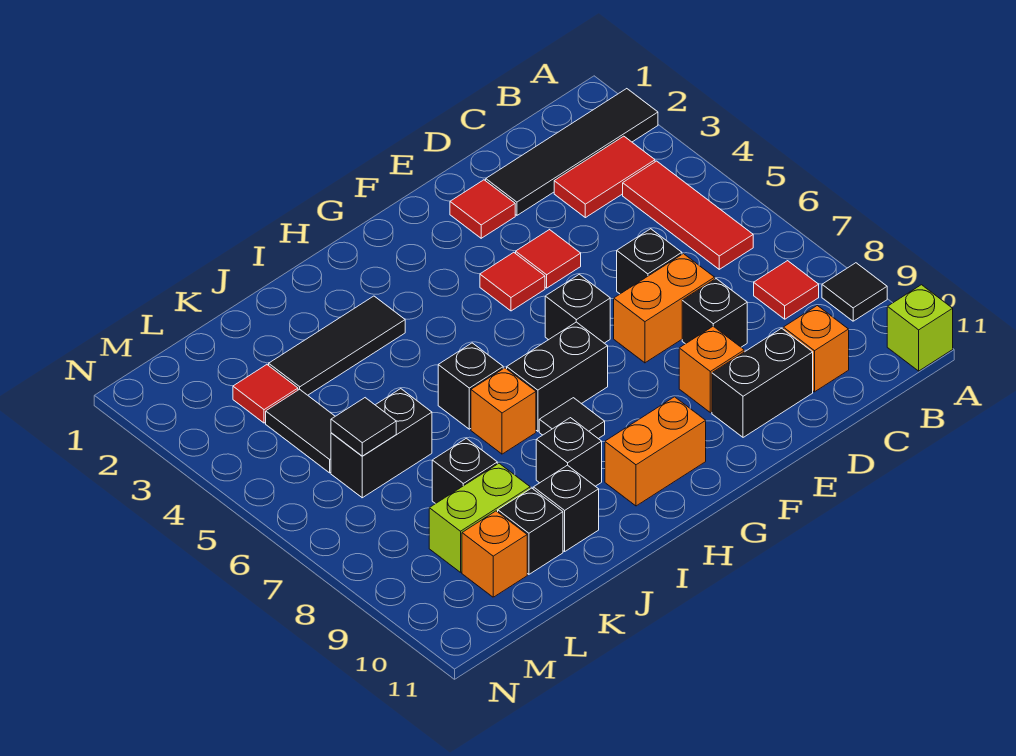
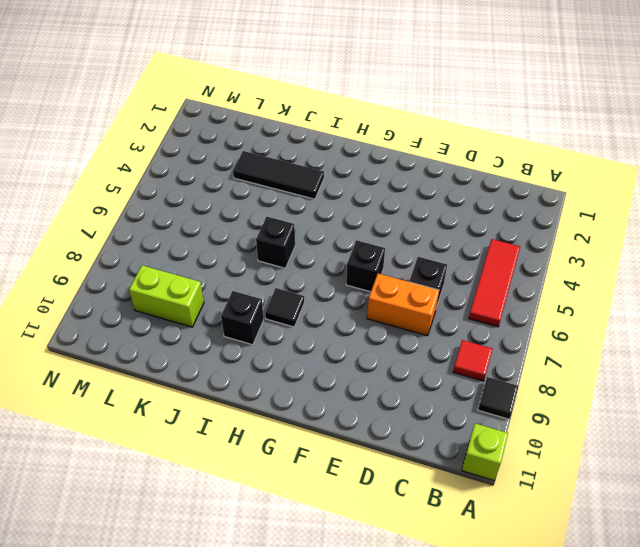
none -> black tile A2:D2 level 1
none -> red tile B3:C3 level 1
none -> orange brick C10 level 1
none -> black brick D8 level 1

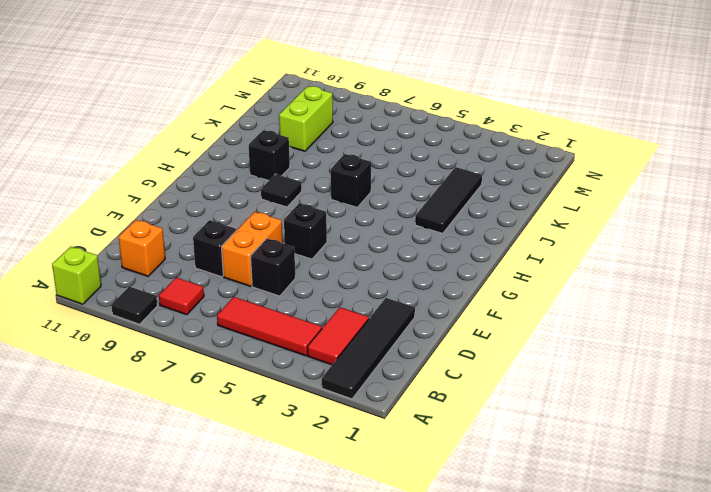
none -> black brick D10:E10 level 1
none -> red tile E2 level 1
none -> red tile E4 level 1
none -> orange brick E9 level 1

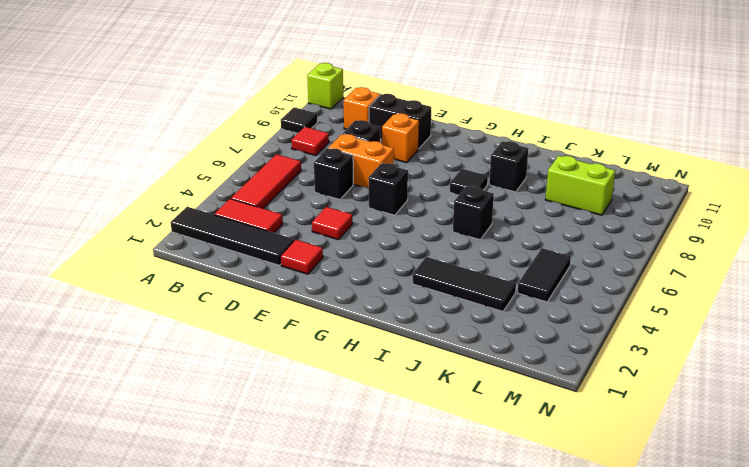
none -> red tile F4 level 1
none -> black brick G7:H7 level 1
none -> orange brick G10:H10 level 1
none -> orange brick I7 level 1

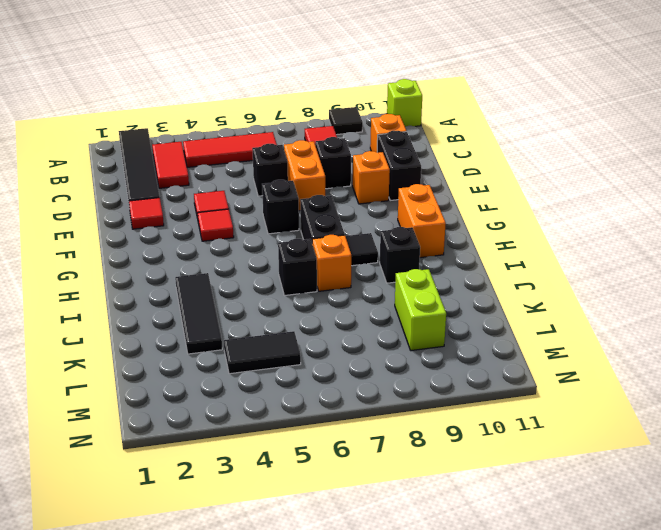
none -> black brick J10 level 1
none -> black brick K6:L6 level 1
none -> black brick K8 level 1
none -> black brick K10 level 1

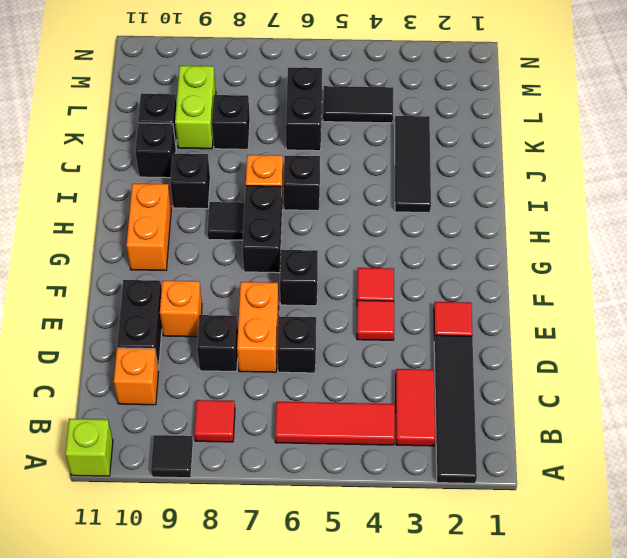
none -> red tile L3 level 1
none -> orange brick L10 level 1
none -> black tile L6 level 2

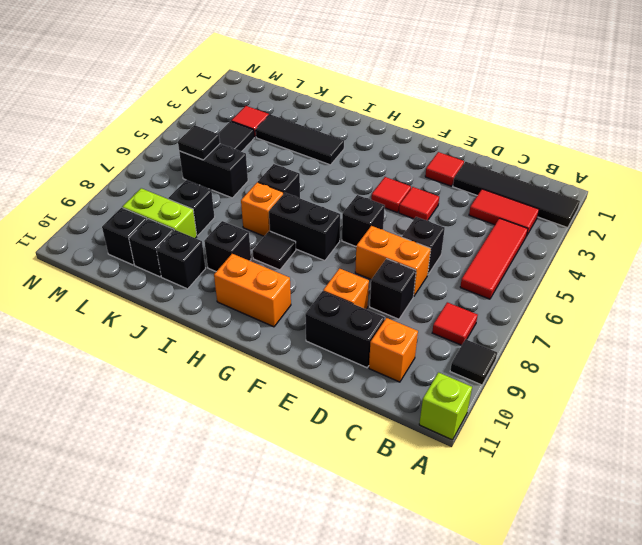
black brick L10 level 1 -> orange brick L10 level 1

